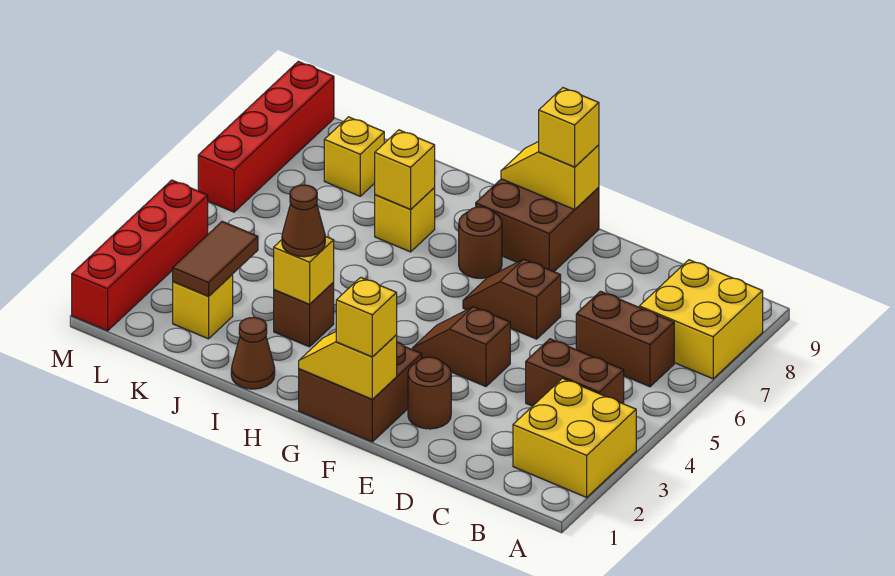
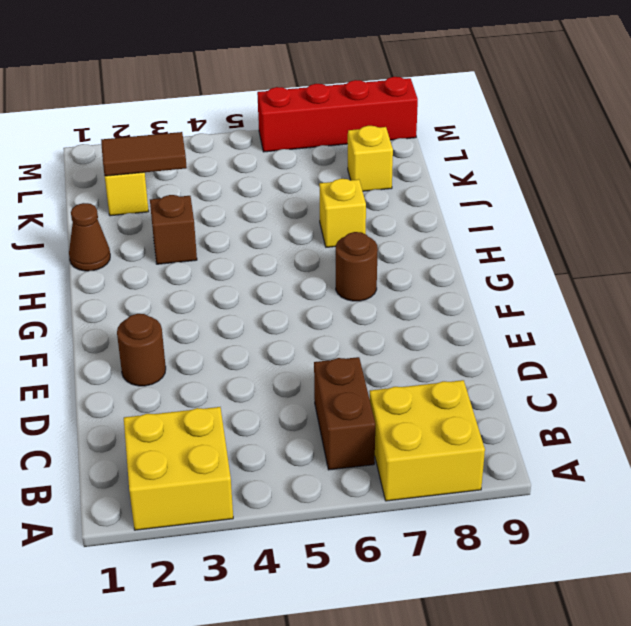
none -> brown brick B4:C4 level 1
none -> brown slope E4:F4 level 1 top E
none -> brown slope E6:F6 level 1 top E

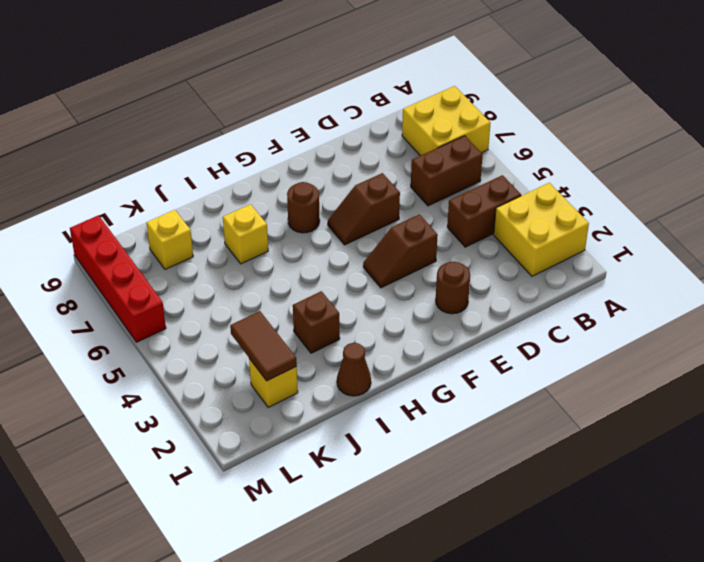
none -> brown brick F1:G2 level 1
none -> brown brick F8:G9 level 1
none -> red brick M1:M4 level 1

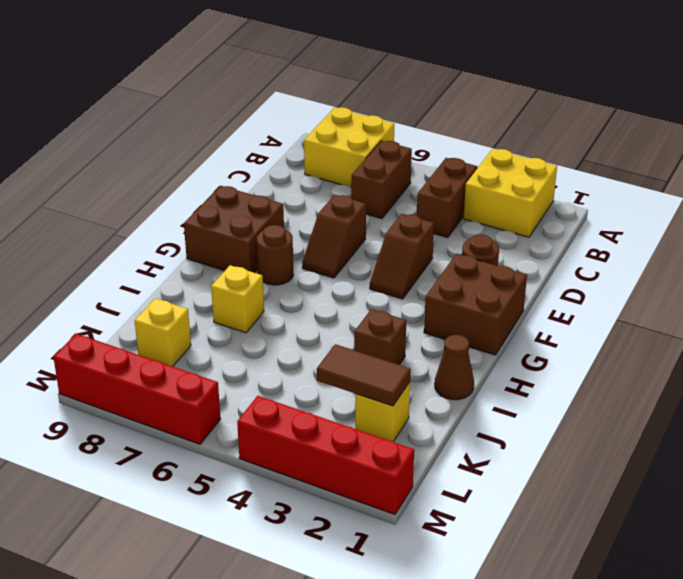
none -> yellow slope F1:G1 level 2 top F
none -> yellow slope F9:G9 level 2 top F
none -> yellow brick I3 level 2

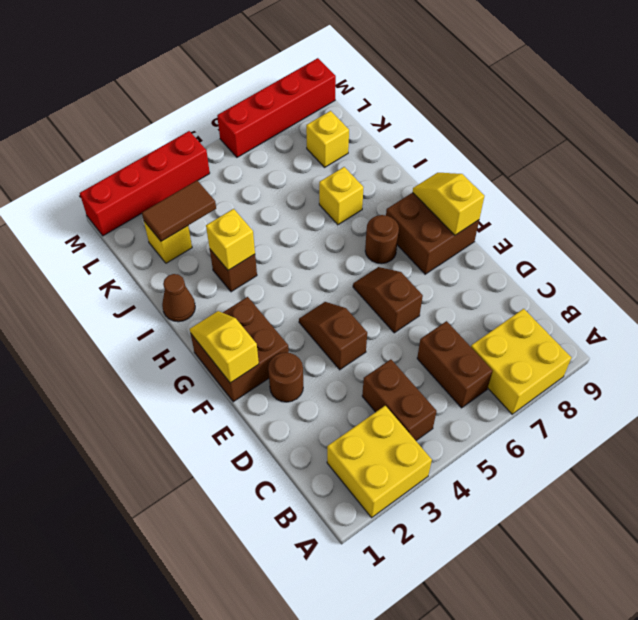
none -> yellow brick I7 level 2
none -> yellow brick F1 level 3
none -> yellow brick F9 level 3

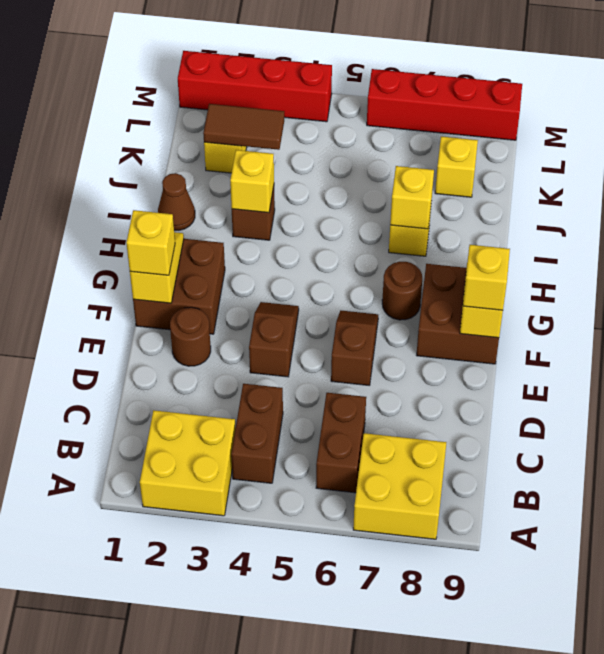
none -> brown cone I3 level 3

